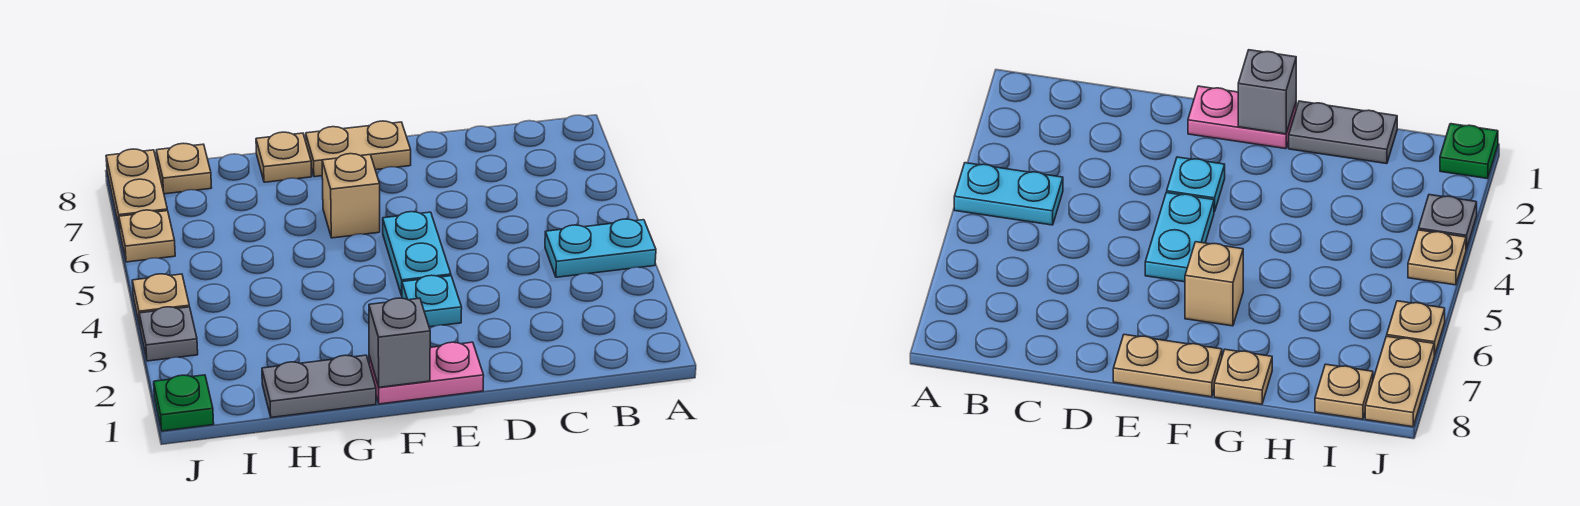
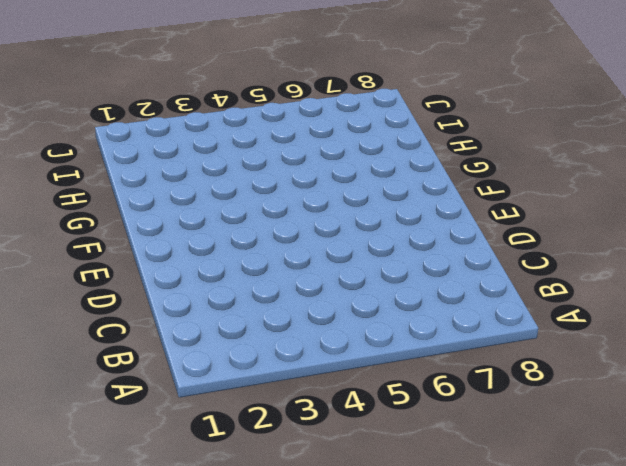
none -> cyan plate A4:B4 level 1
none -> pink plate E1:F1 level 1
none -> cyan plate E3 level 1

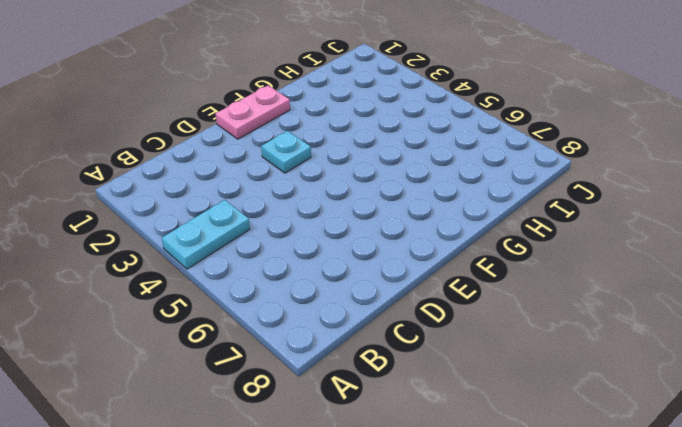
none -> cyan plate E4:E5 level 1
none -> tan plate E8:F8 level 1
none -> tan brick F6 level 1

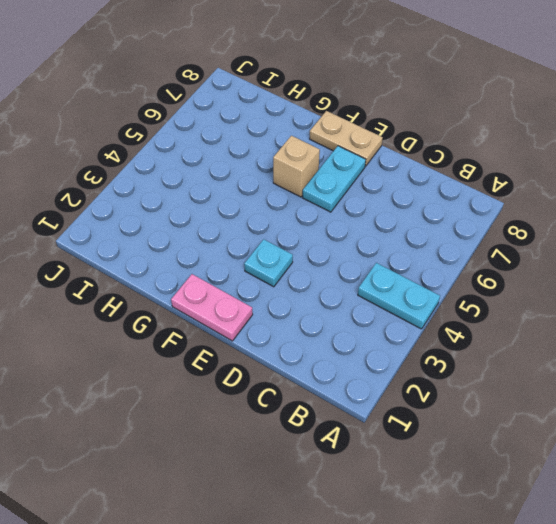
cyan plate E6:E7 level 1 -> cyan plate E4:E5 level 1
none -> grey plate G1:H1 level 1
none -> tan plate G8 level 1
none -> tan plate I8 level 1

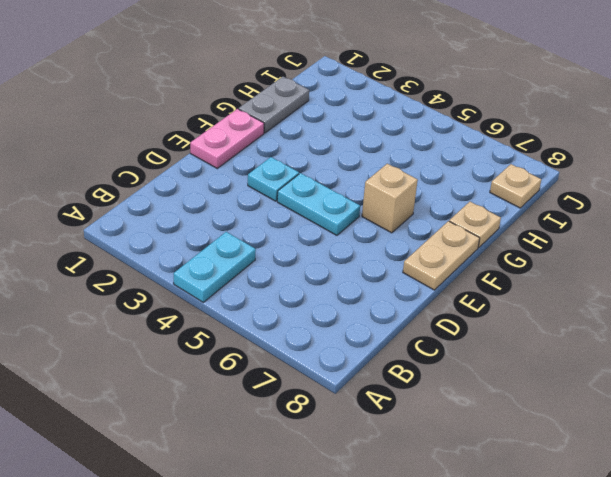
none -> green plate J1 level 1
none -> grey plate J3 level 1
none -> tan plate J4 level 1

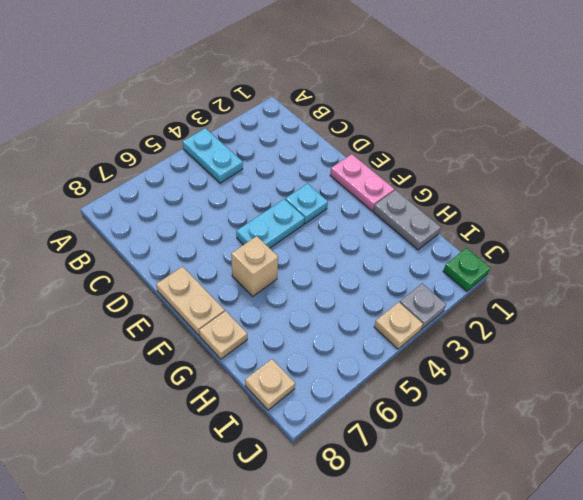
none -> tan plate J6 level 1
none -> tan plate J7:J8 level 1
none -> grey brick F1 level 2

